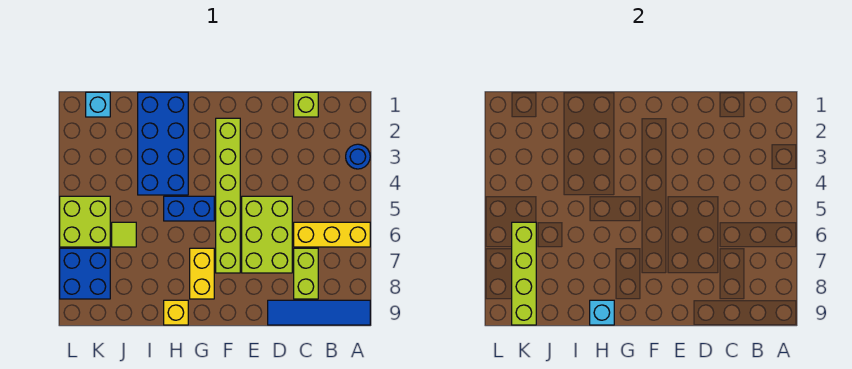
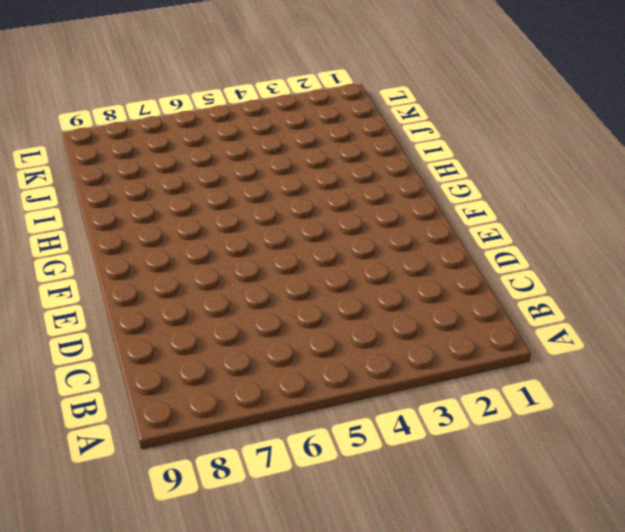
none -> blue round brick A3 level 1
none -> yellow brick A6:C6 level 1
none -> blue tile A9:D9 level 1

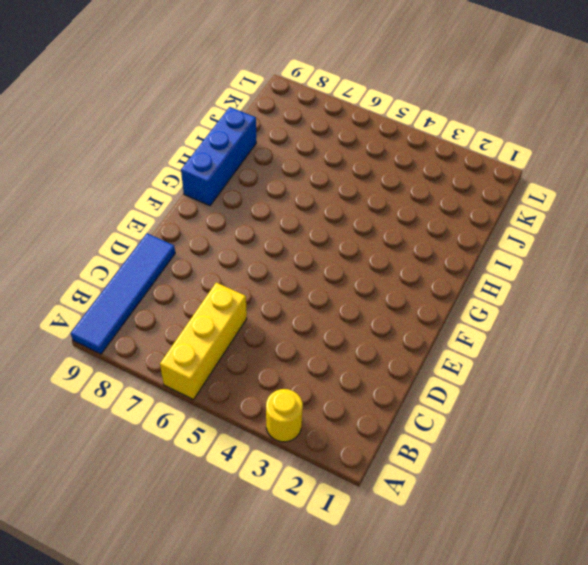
yellow round brick A3 level 1 -> blue round brick A3 level 1
blue brick G9:I9 level 1 -> yellow brick H9 level 1
none -> lime brick C1 level 1
none -> lime brick C7:C8 level 1
none -> lime brick D5:E7 level 1

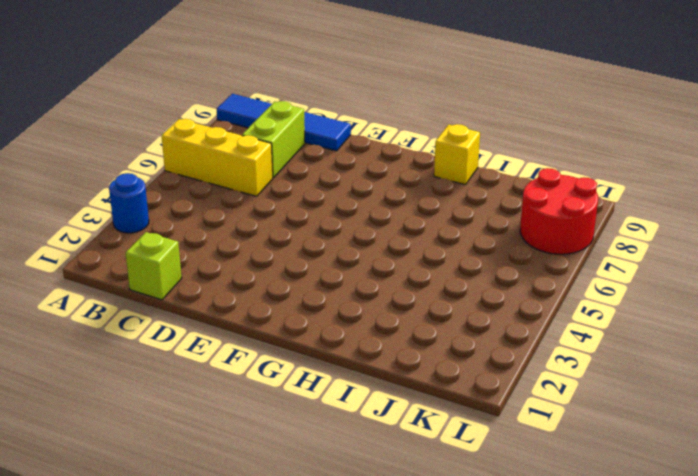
red round brick K7:L8 level 1 -> blue brick K7:L8 level 1
none -> lime brick D5:E7 level 1
none -> lime brick F2:F7 level 1
none -> blue brick G5:H5 level 1

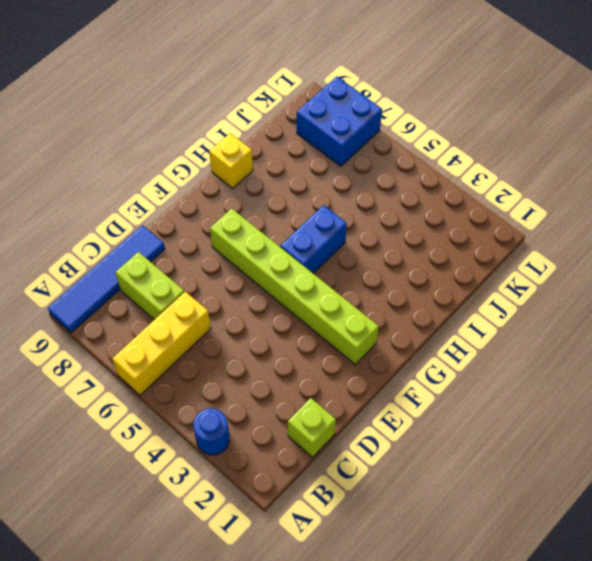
none -> lime brick D5:E7 level 1
none -> yellow brick G7:G8 level 1
none -> blue brick H1:I4 level 1

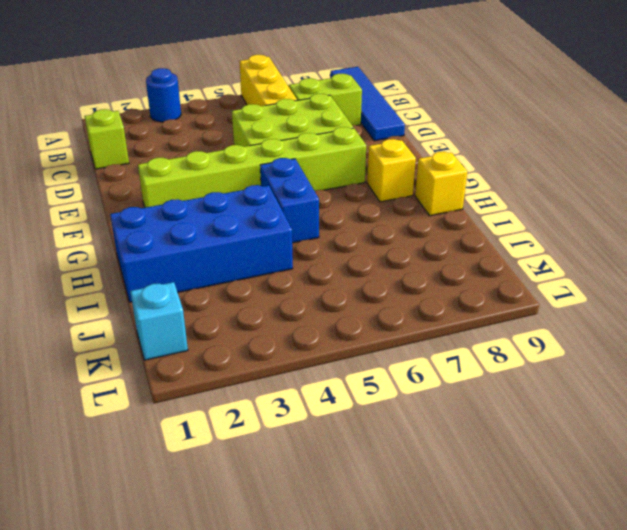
yellow brick G8 level 1 -> yellow brick G7:G8 level 1
none -> lime tile J6 level 1
none -> lime brick K5:L6 level 1
none -> blue brick K7:L8 level 1

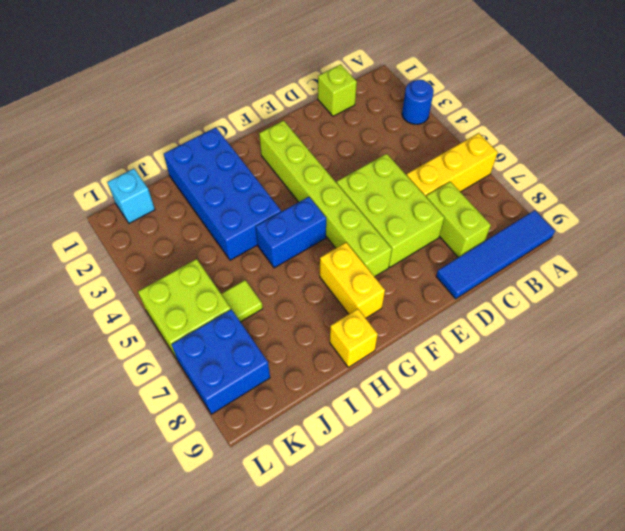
none -> cyan brick H9 level 2
none -> lime brick K6:K9 level 2

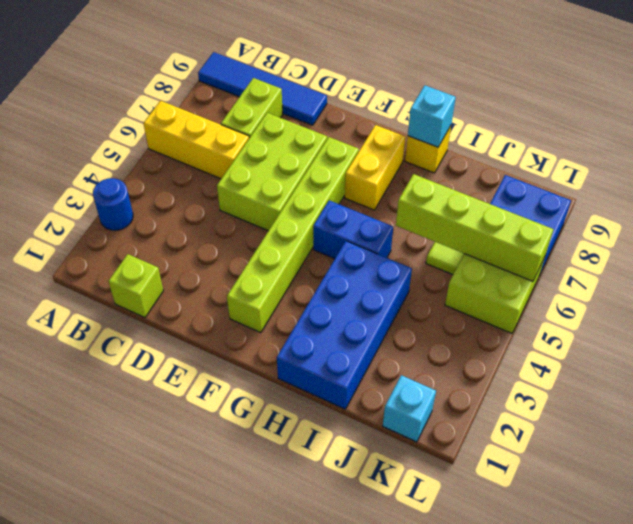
lime brick I6:L6 level 2 -> lime brick K6:K9 level 2

